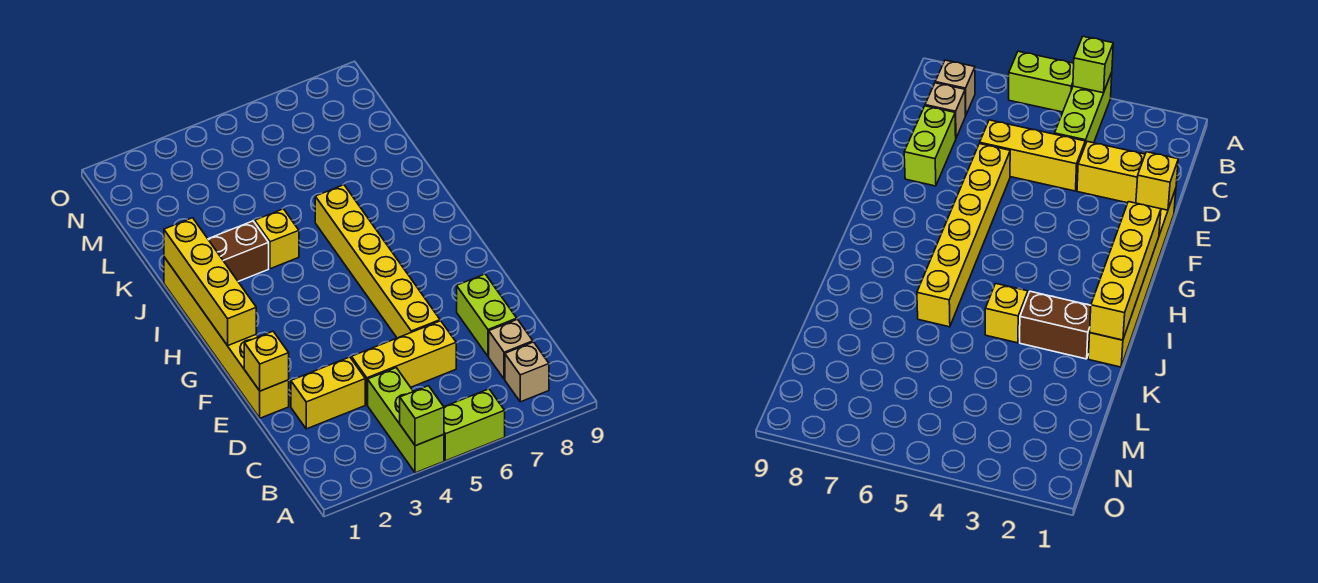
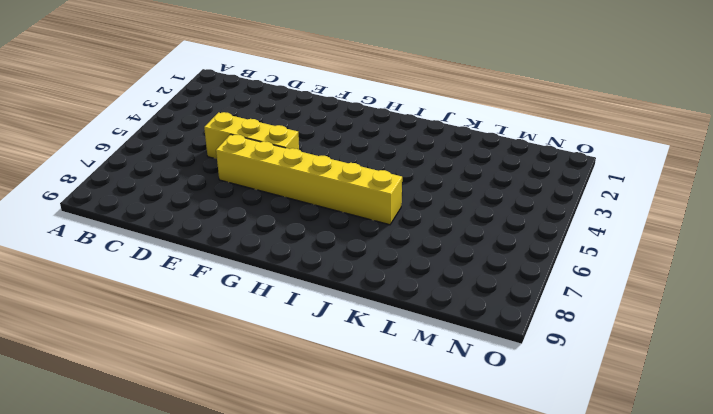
yellow brick D5:F5 level 1 -> yellow brick D4:D6 level 1
none -> lime brick A4:C4 level 1
none -> lime brick A5:A6 level 1
none -> tan brick B8 level 1

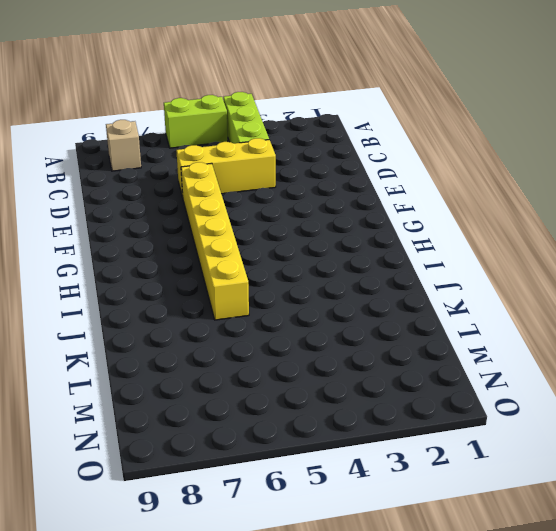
none -> tan brick C8 level 1
none -> yellow brick D2:D3 level 1
none -> lime brick D8:E8 level 1

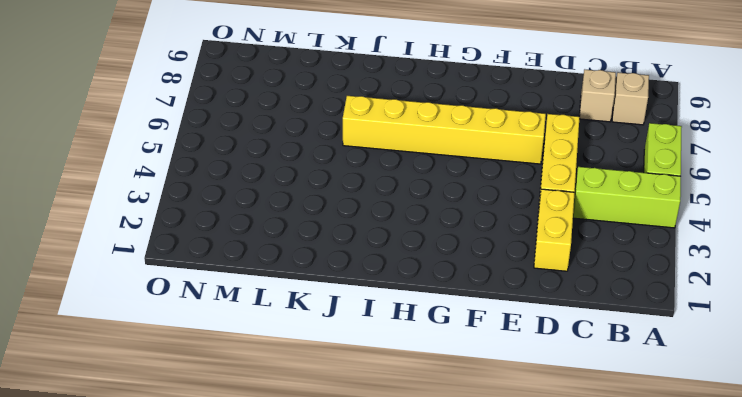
none -> lime brick D8:E8 level 1
none -> yellow brick E1:J1 level 1
none -> brown brick J2:J3 level 1

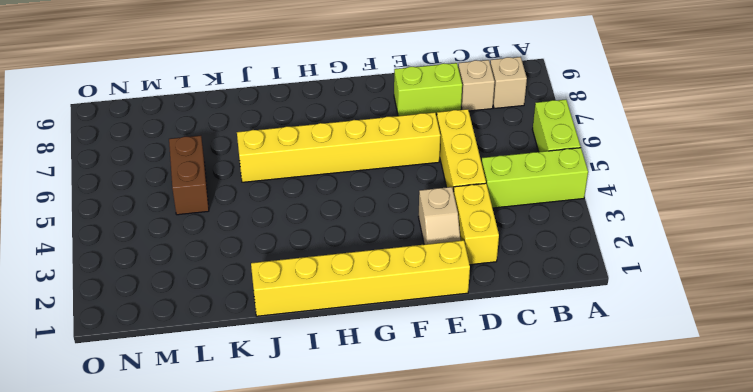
tan slope E2:E3 level 1 top 3 -> none
brown brick L5:L6 level 1 -> brown brick J2:J3 level 1
none -> yellow brick J4 level 1
none -> lime brick A4 level 2
none -> yellow brick E1 level 2

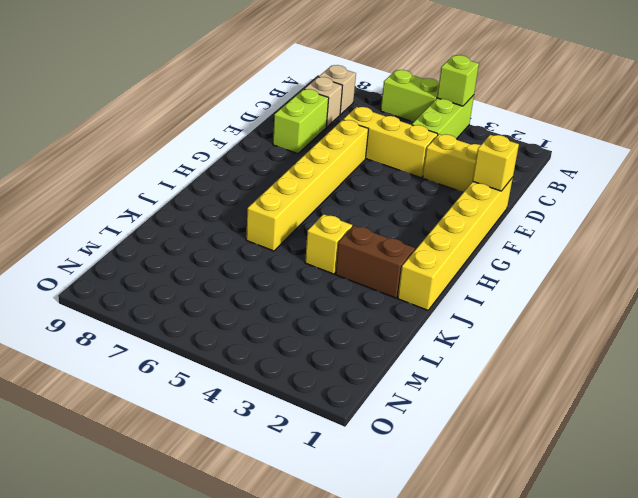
none -> yellow brick G1:J1 level 2

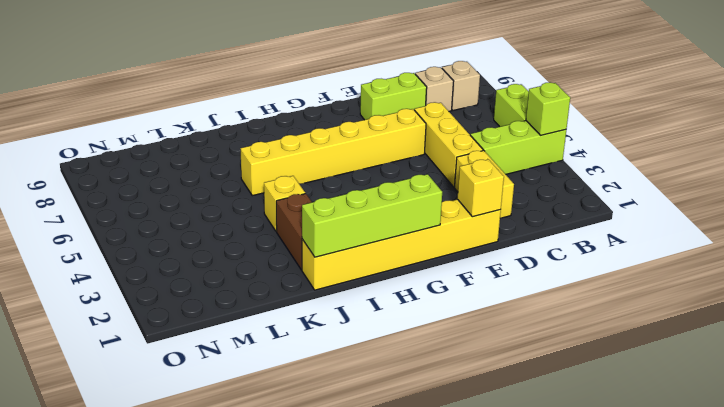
lime brick G1:J1 level 2 -> yellow brick G1:J1 level 2

